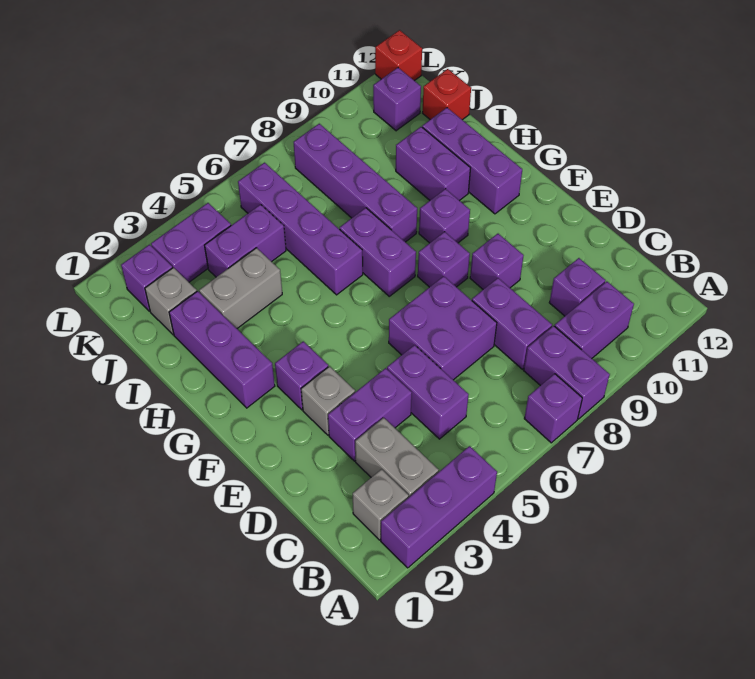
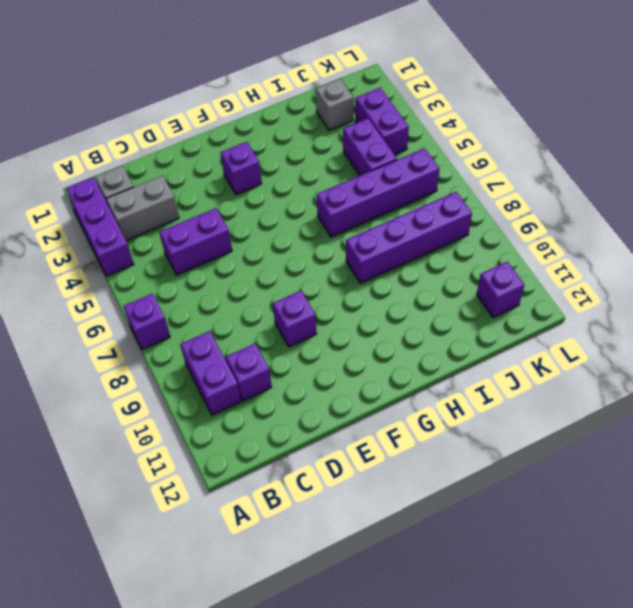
none -> purple brick A8:B8 level 1
none -> purple brick C8:D8 level 1
none -> purple brick D3:D4 level 1
none -> purple brick D6:E7 level 1

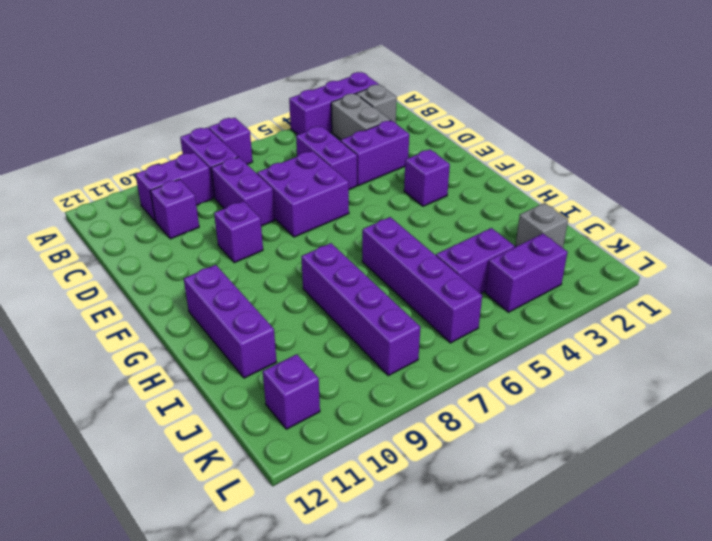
none -> grey brick E3 level 1
none -> purple brick F8 level 1
none -> purple brick G2:I2 level 1
none -> purple brick G7:H7 level 1

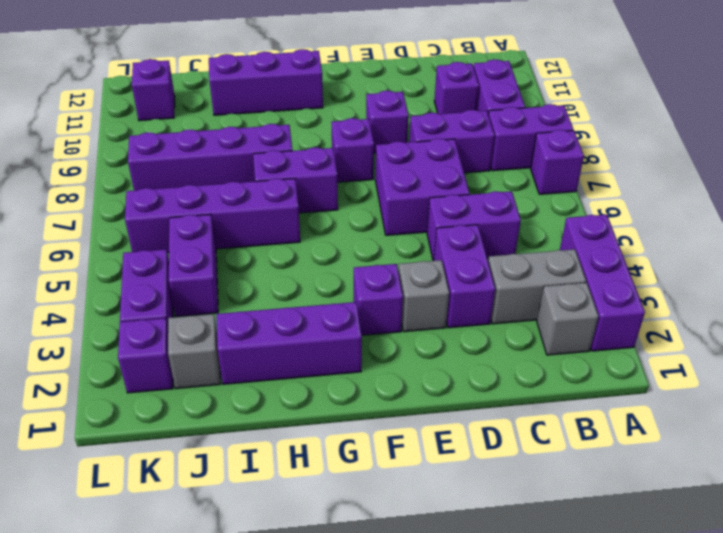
none -> purple brick G9 level 1
none -> purple brick H10:I10 level 1
none -> grey brick I3:I4 level 1
none -> red brick J12 level 1

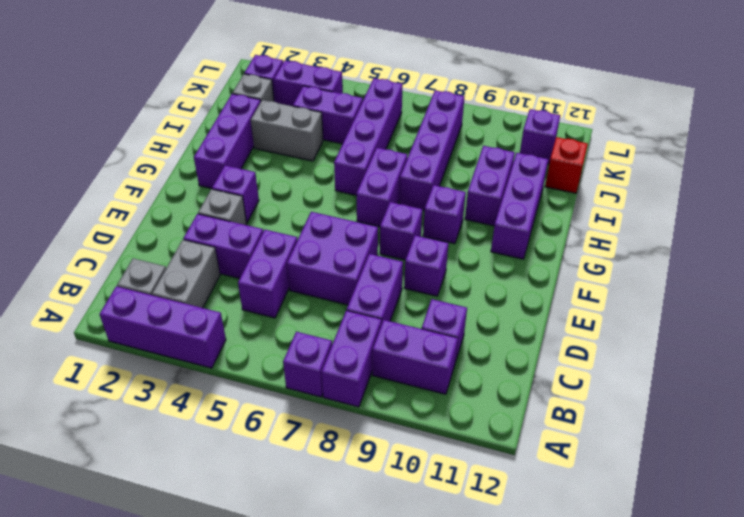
none -> red brick L12 level 1

